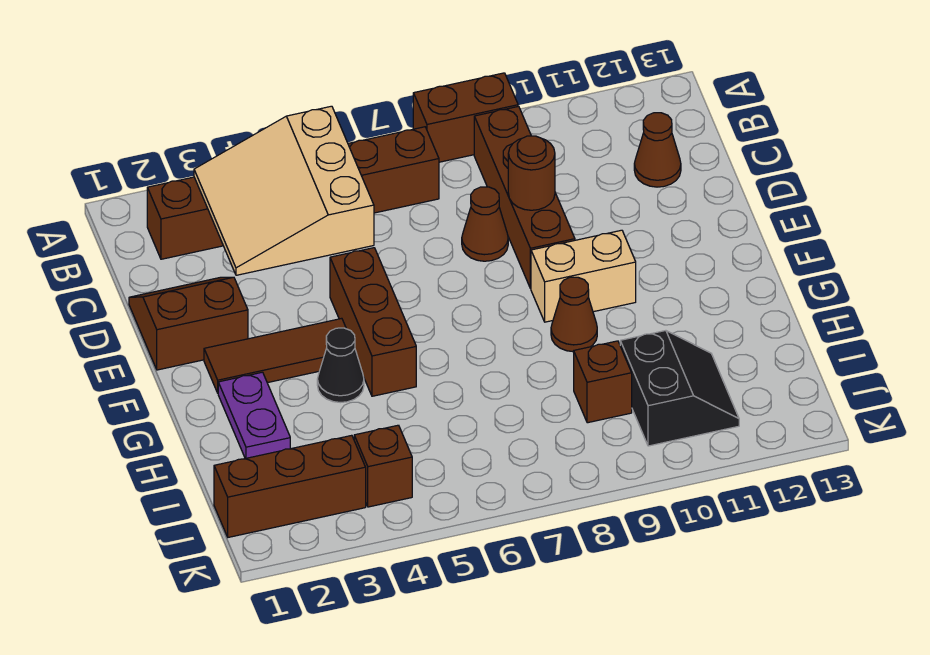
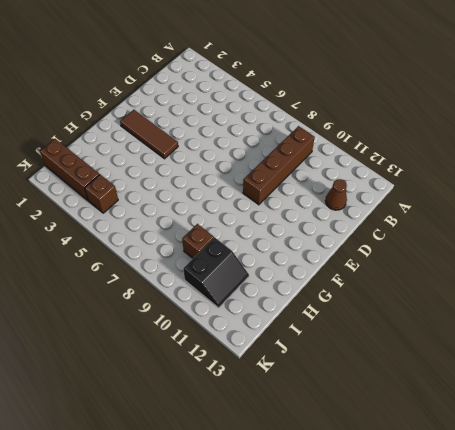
none -> brown brick A8:A9 level 1
none -> brown brick B2:B7 level 1
none -> brown slope D1:E2 level 1 top E

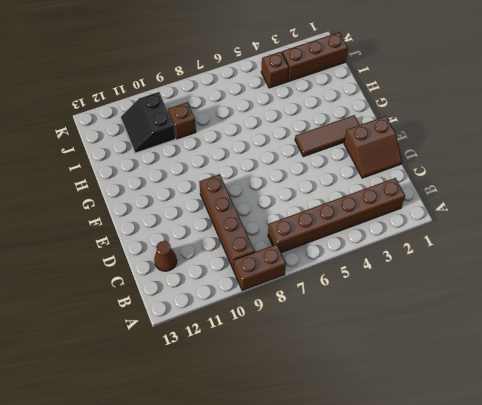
none -> brown cone D8 level 1
none -> brown brick E5:G5 level 1
none -> tan brick F9:F10 level 1

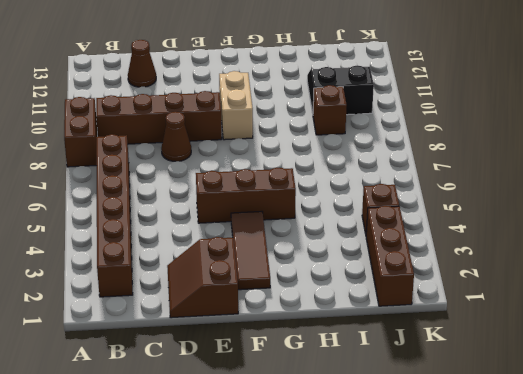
none -> purple plate G2:H2 level 1
none -> black cone G4 level 1
none -> brown cone G9 level 1

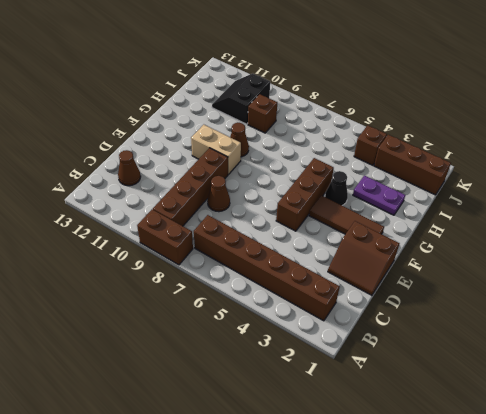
purple plate H2:H3 level 1 -> purple plate G2:H2 level 1
none -> tan slope B3:D5 level 2 top 5
none -> brown round brick D9 level 2

